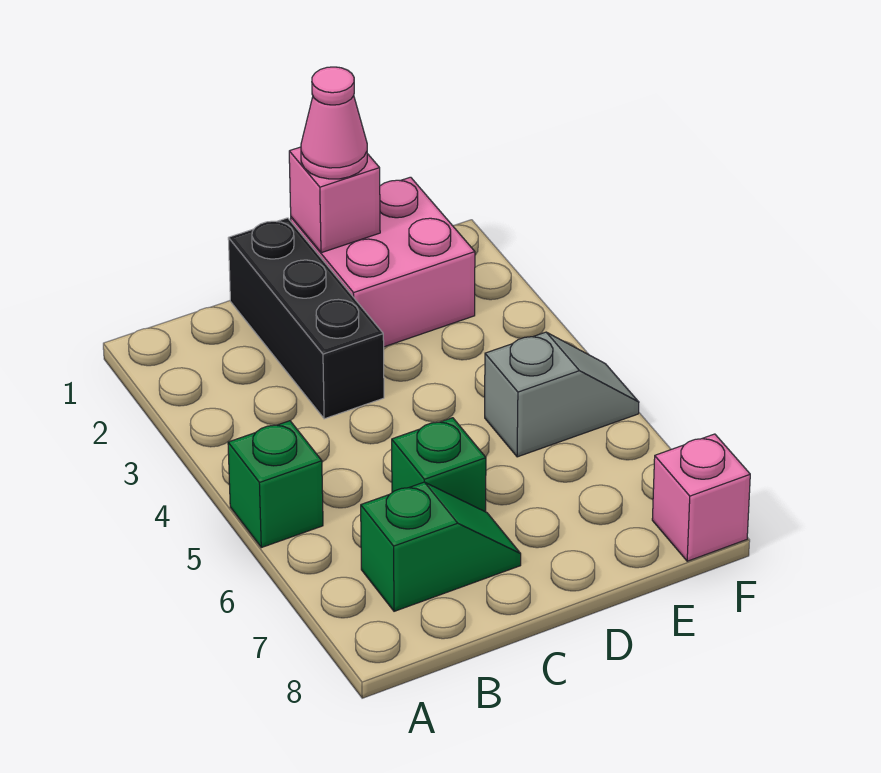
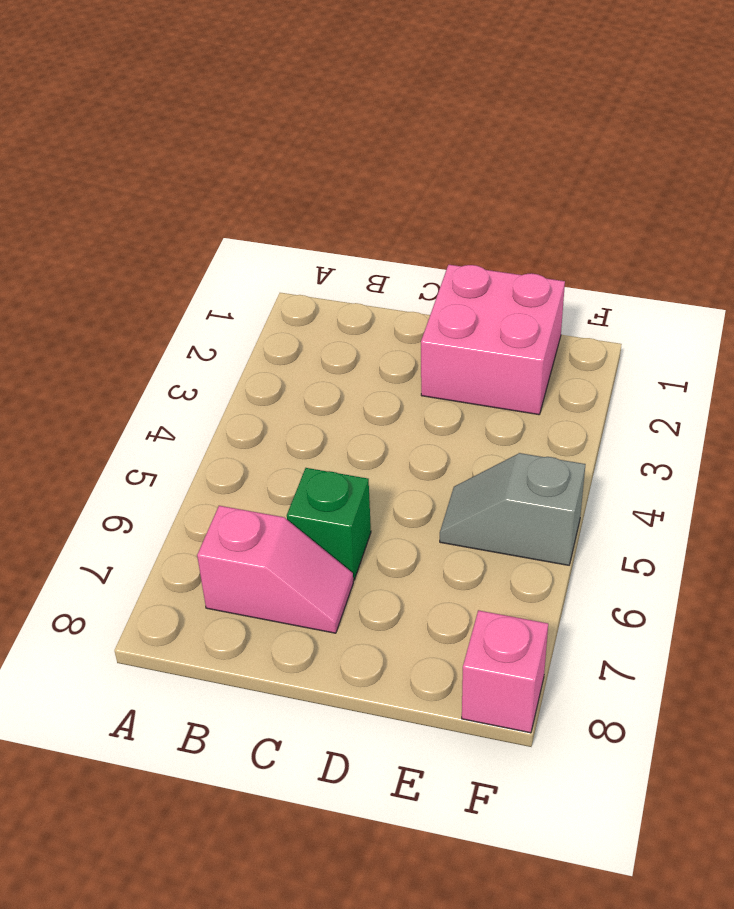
pink slope B7:C7 level 1 top B -> green slope B7:C7 level 1 top B
grey slope E5:F5 level 1 top F -> grey slope E5:F5 level 1 top E
none -> green brick A5 level 1
none -> black brick C1:C3 level 1

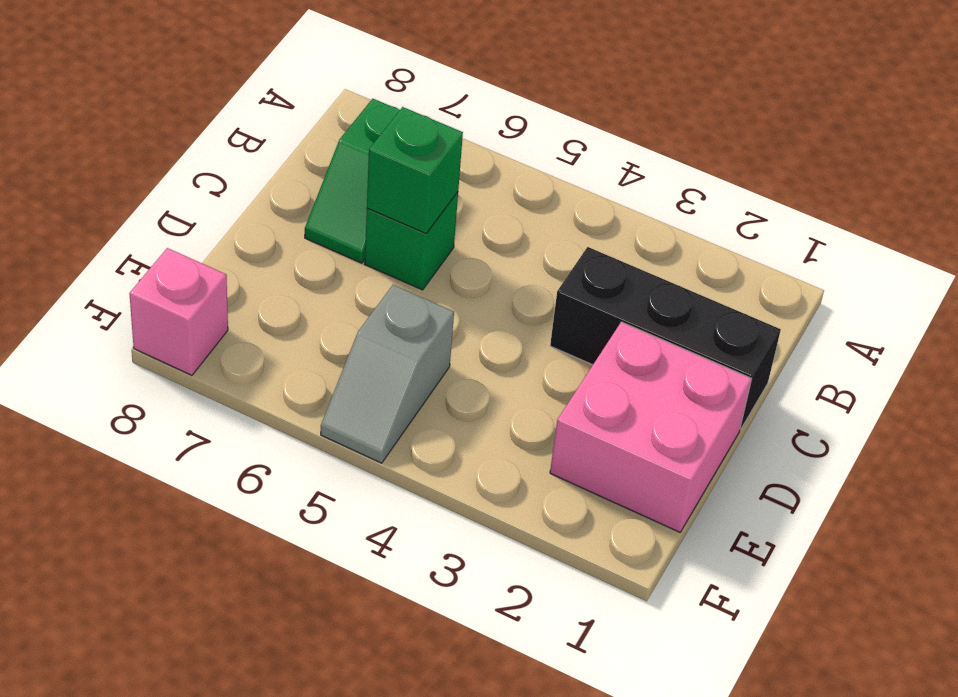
green brick C6 level 2 -> green brick A5 level 1
none -> pink brick D1 level 2
none -> pink cone D1 level 3

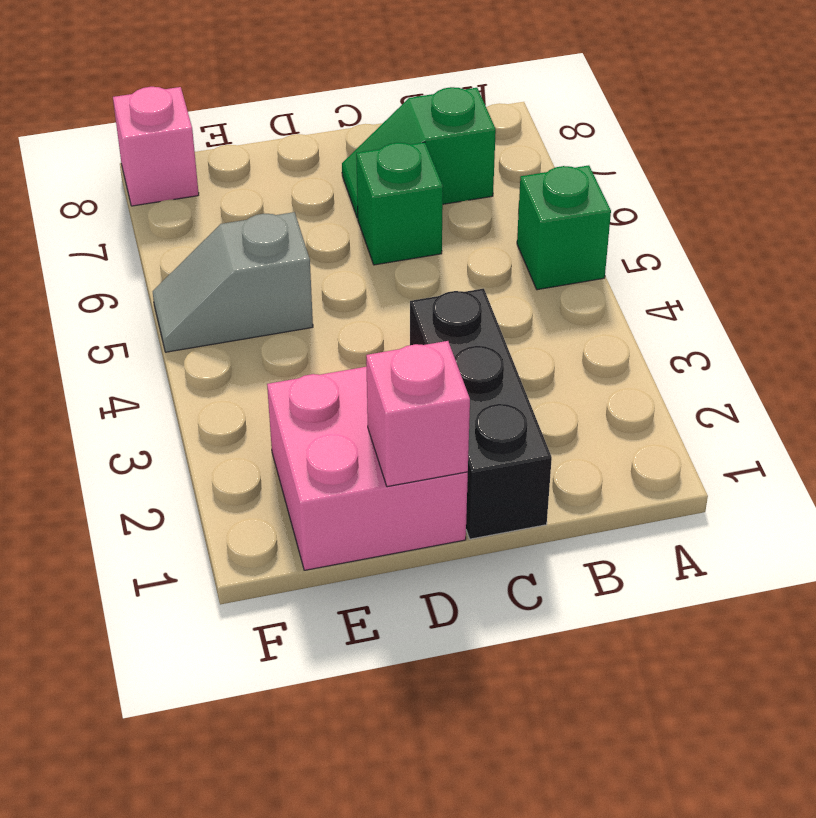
none -> pink cone D1 level 3

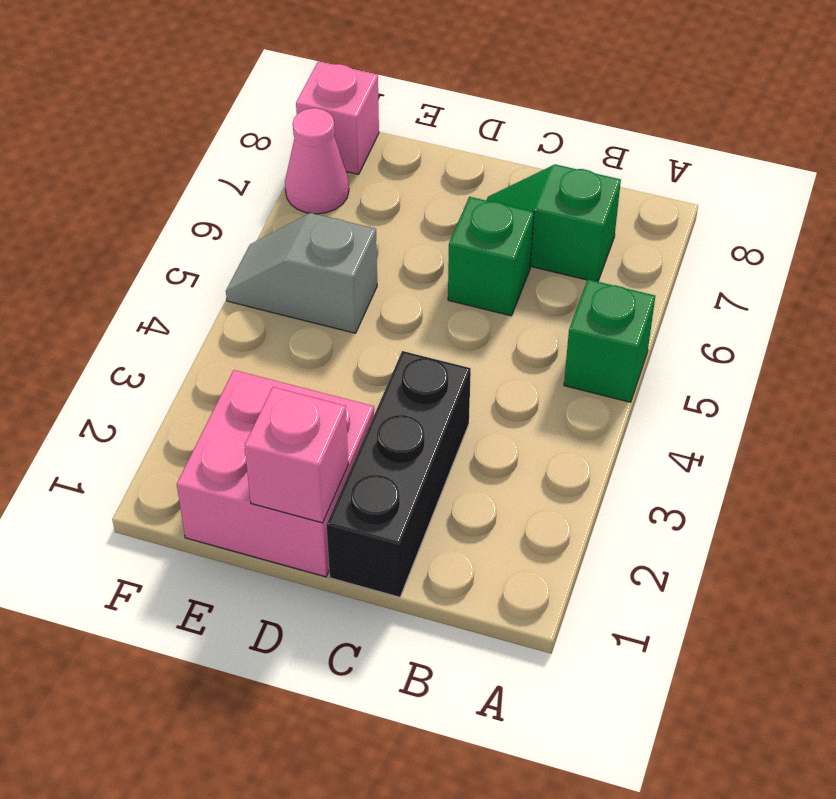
pink cone F7 level 1 -> pink cone D1 level 3

